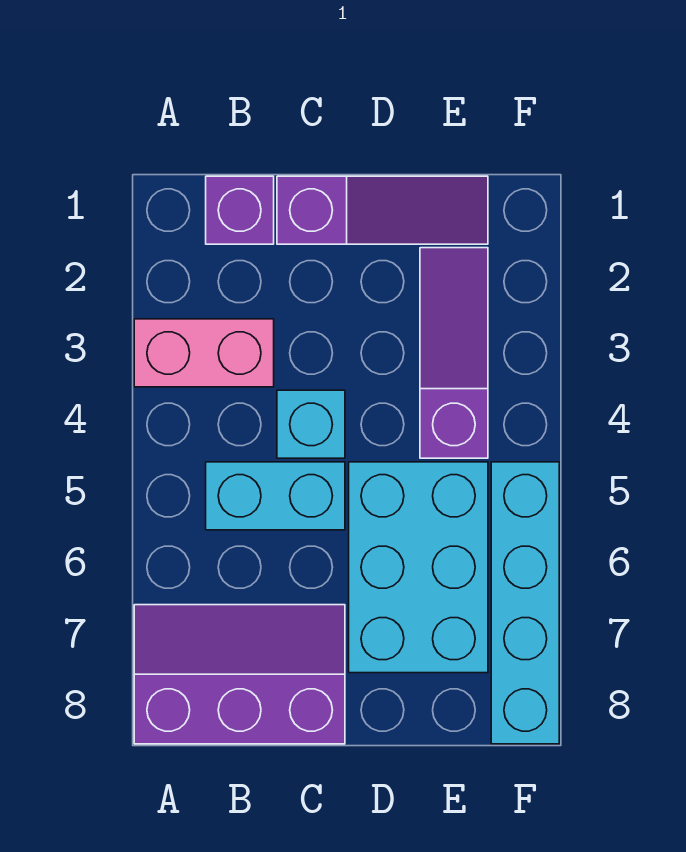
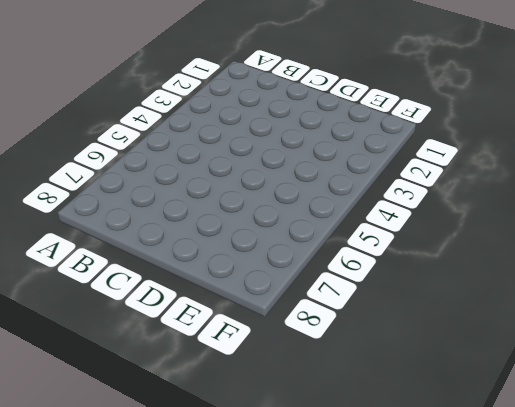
none -> pink brick A3:B3 level 1
none -> purple slope A7:C8 level 1 top 8

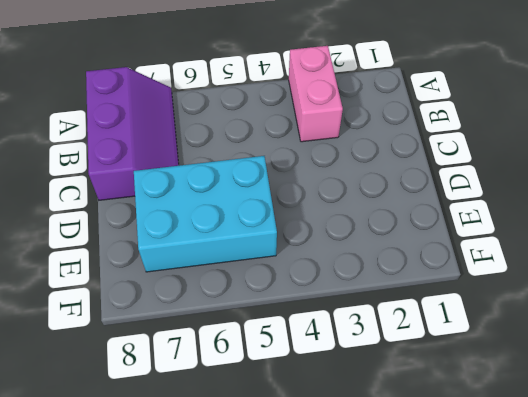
none -> purple brick B1 level 1
none -> cyan brick B5:C5 level 1

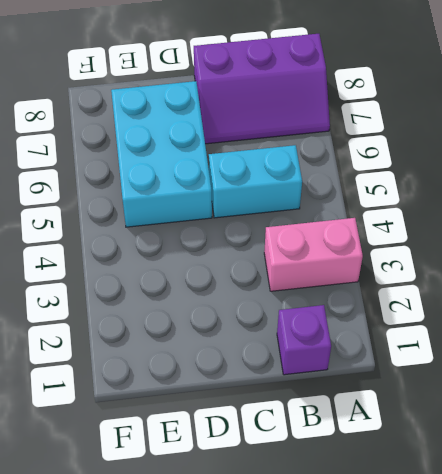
none -> purple slope C1:E1 level 1 top C
none -> cyan brick C4 level 1

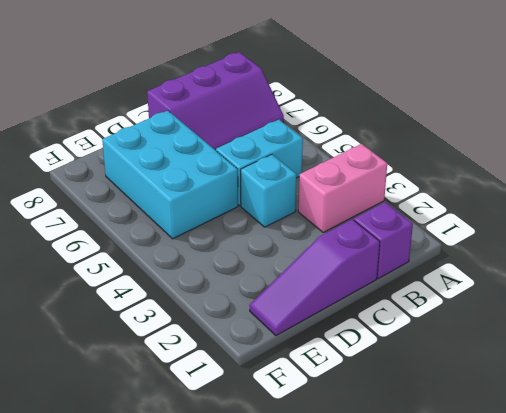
none -> purple slope E2:E4 level 1 top 4
none -> cyan brick F5:F8 level 1

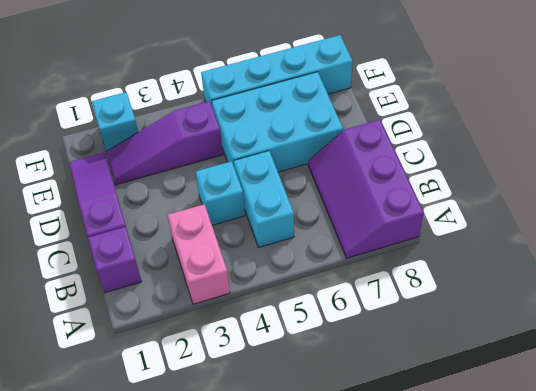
cyan brick F2 level 1 -> none

